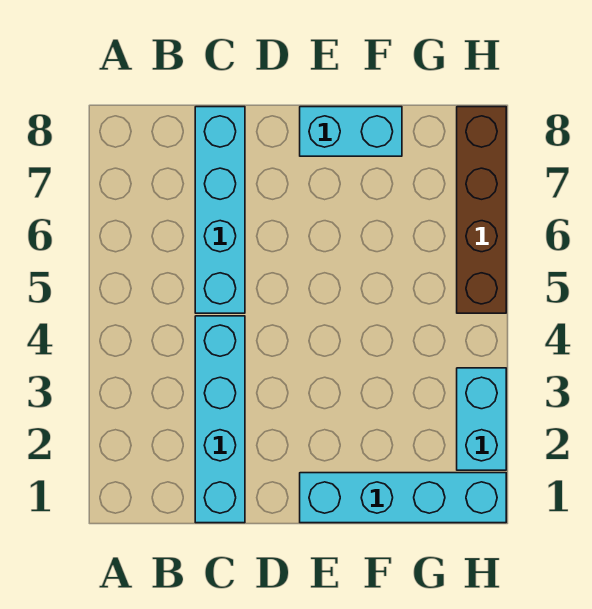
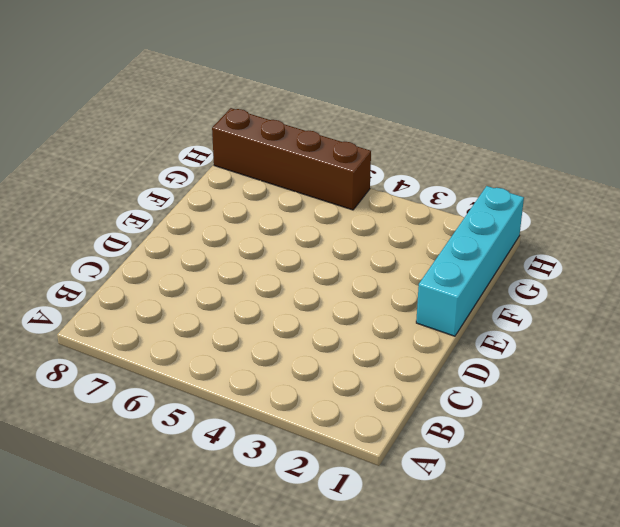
none -> cyan brick C1:C4 level 1
none -> cyan brick C5:C8 level 1

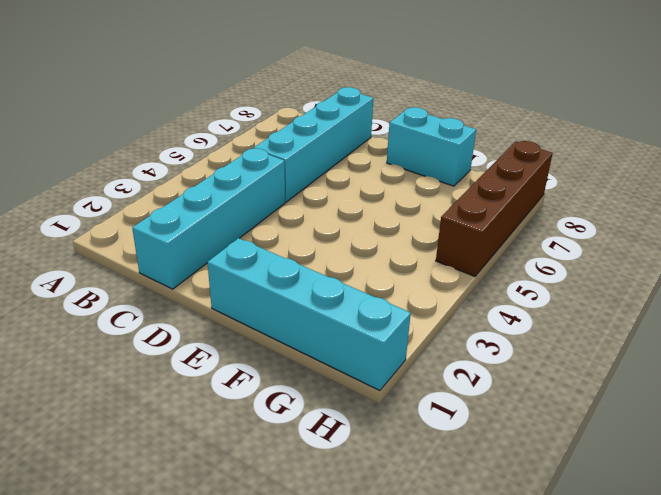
none -> cyan brick H2:H3 level 1

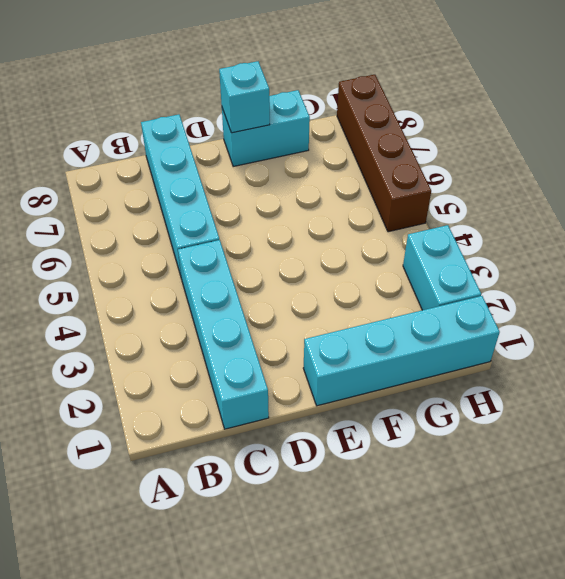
cyan brick E8 level 2 -> none

